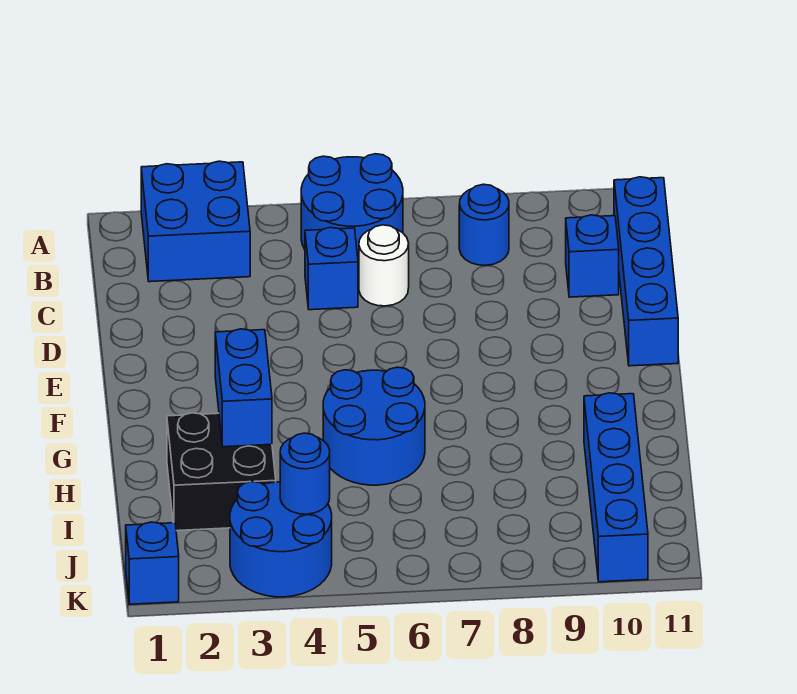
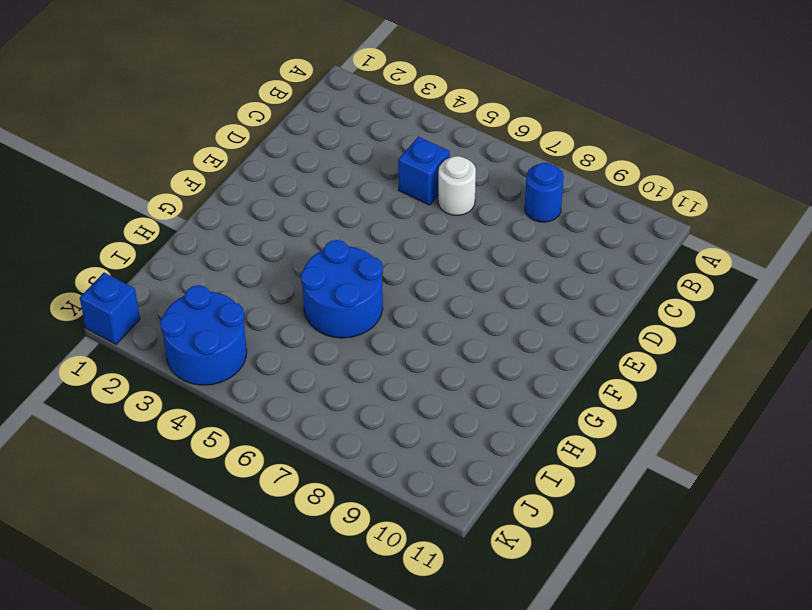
none -> blue brick A2:B3 level 1
none -> blue round brick A5:B6 level 1
none -> blue brick B11:E11 level 1

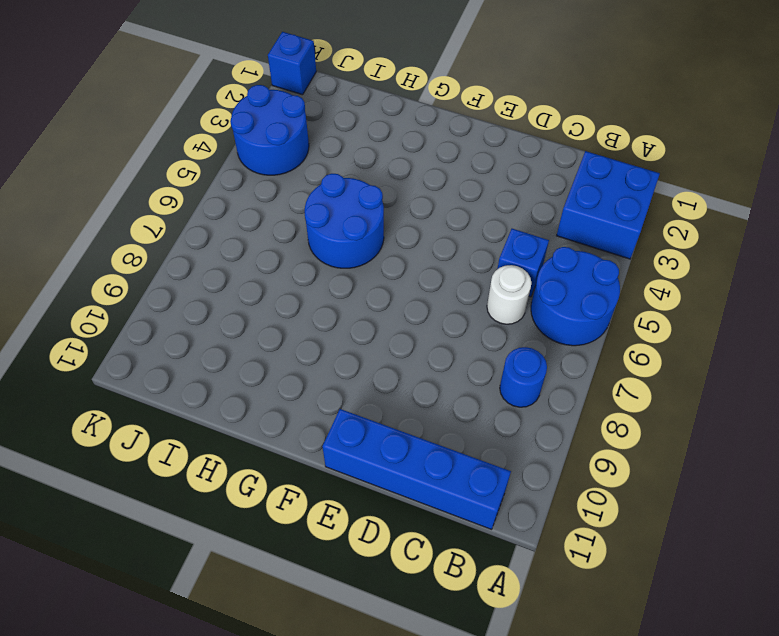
none -> blue brick C10 level 1
none -> black brick H2:I3 level 1
none -> blue brick H10:K10 level 1

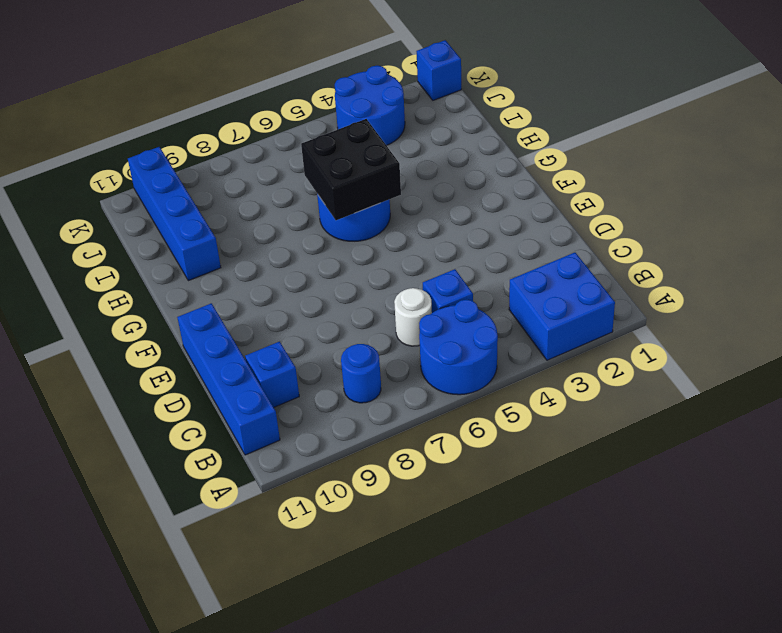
black brick G5:H6 level 2 -> black brick H2:I3 level 1
none -> blue brick G3:H3 level 2
none -> blue round brick J4 level 2

